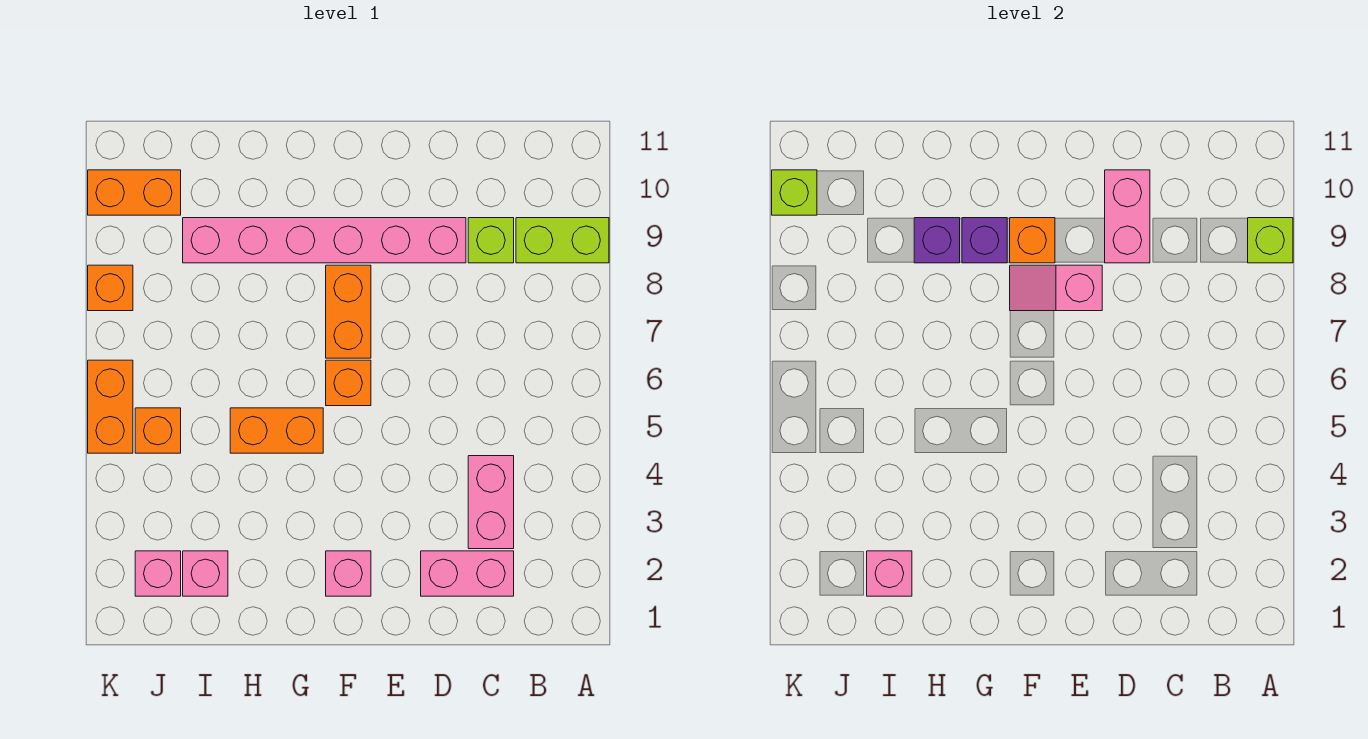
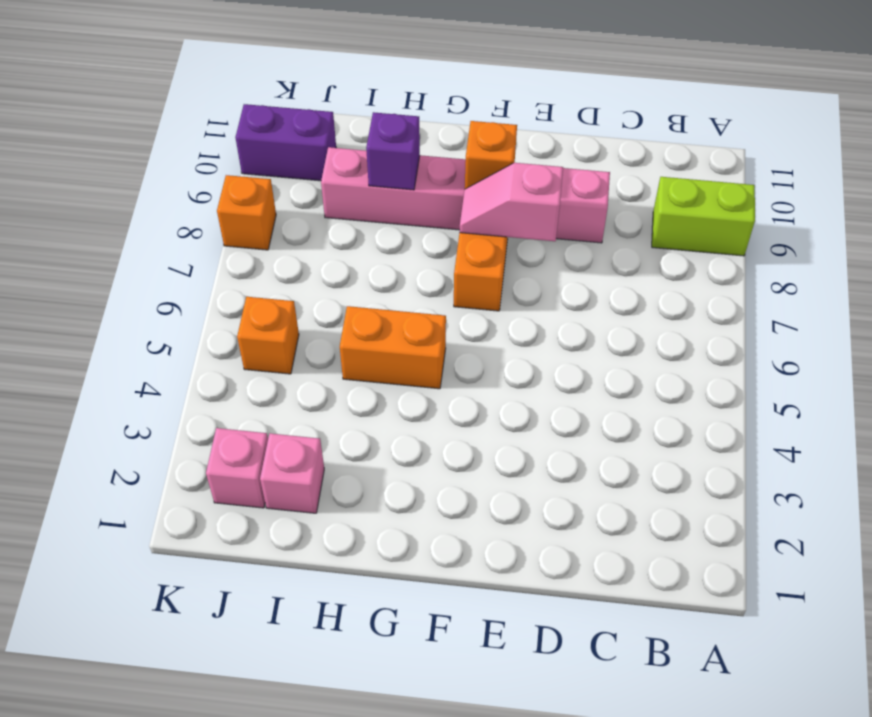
purple brick J10:K10 level 1 -> orange brick J10:K10 level 1
none -> pink brick C2:D2 level 1
none -> pink brick C3:C4 level 1
none -> lime brick C9 level 1

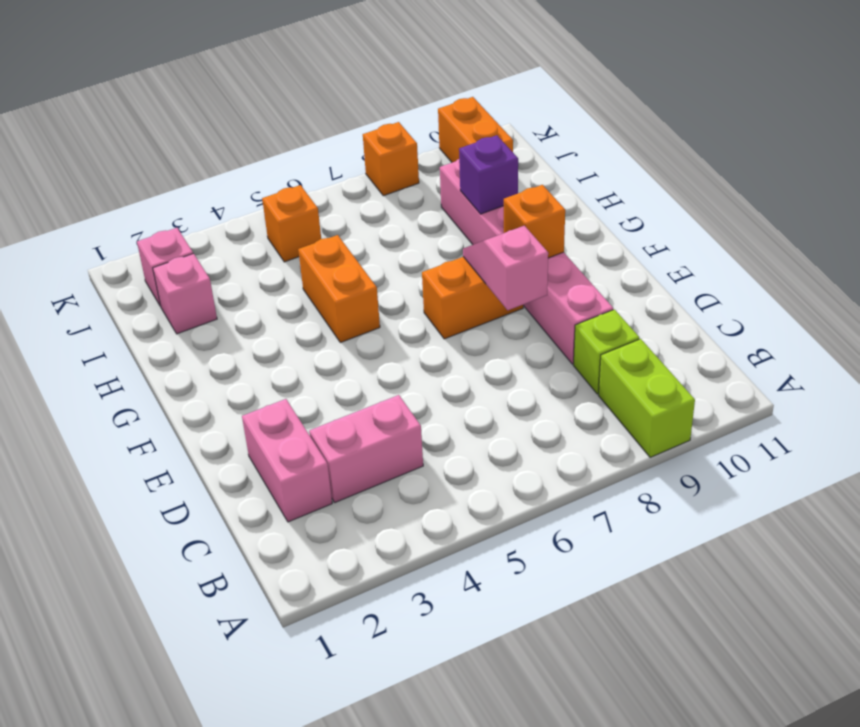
none -> pink brick F2 level 1
none -> orange brick F6 level 1
none -> orange brick K5:K6 level 1

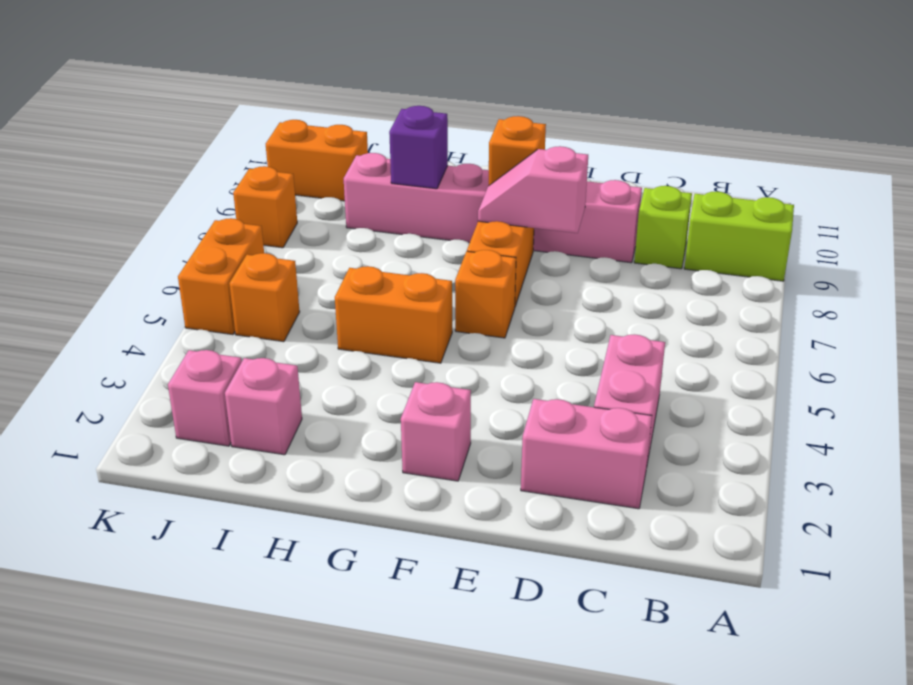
none -> lime brick A9 level 2
none -> pink brick D9:D10 level 2
none -> purple brick G9 level 2

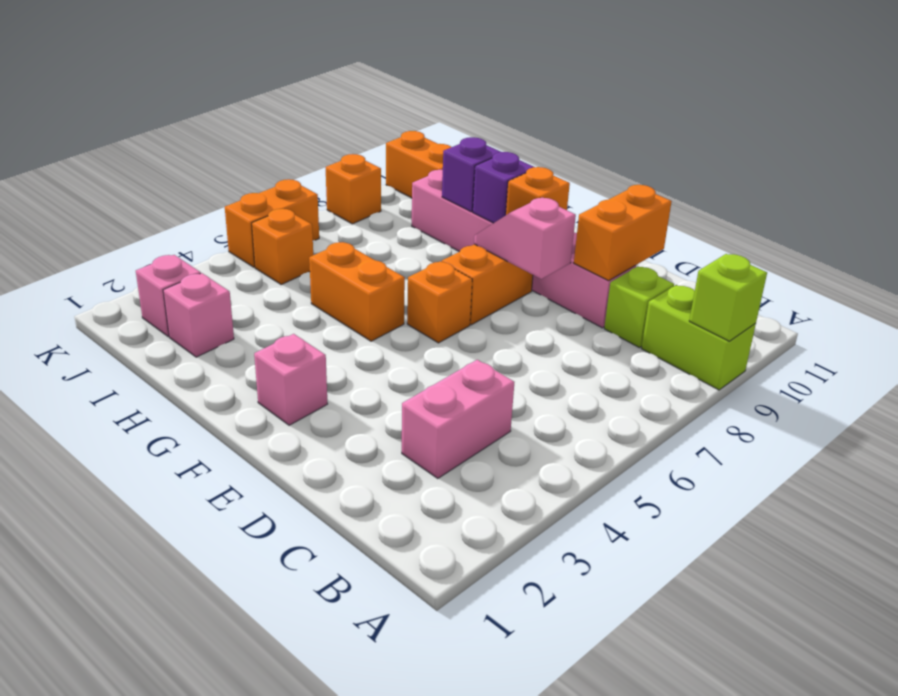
orange brick D9:D10 level 2 -> pink brick D9:D10 level 2
none -> pink brick C2:D2 level 1
none -> pink brick I2 level 2
none -> lime brick K10 level 2

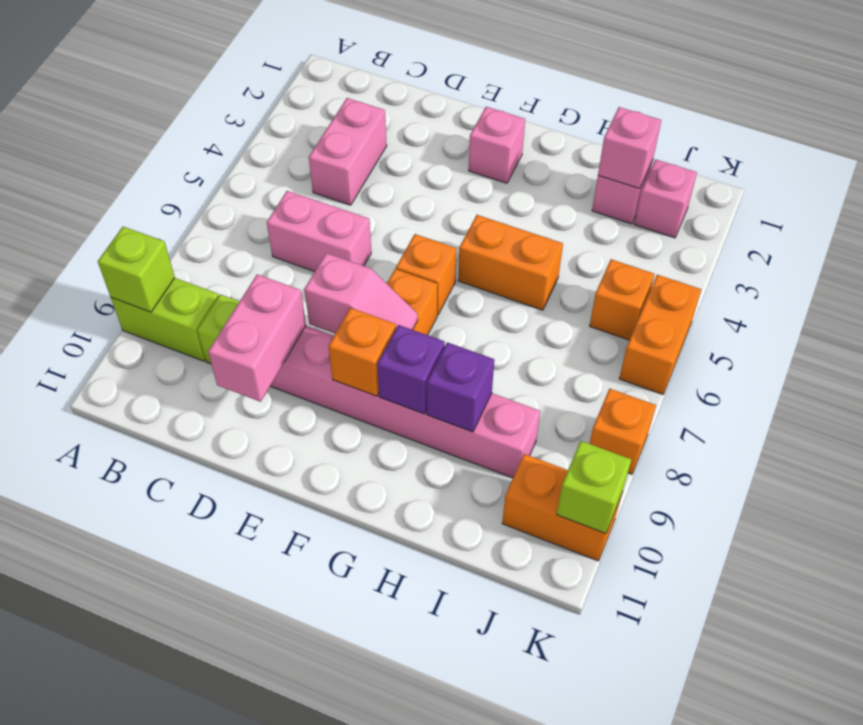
pink brick C6:D6 level 1 -> pink brick C2:D2 level 1

